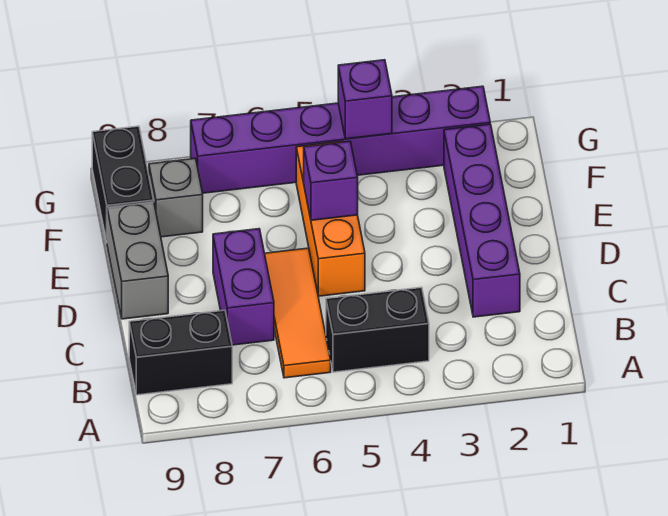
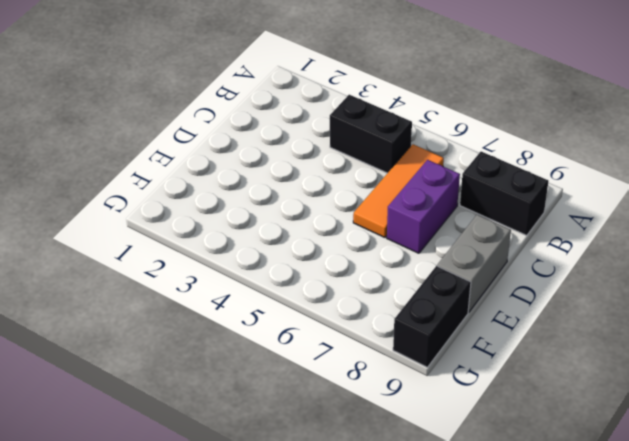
none -> purple brick C2:F2 level 1
none -> orange brick D5:F5 level 1
none -> grey brick F8 level 1

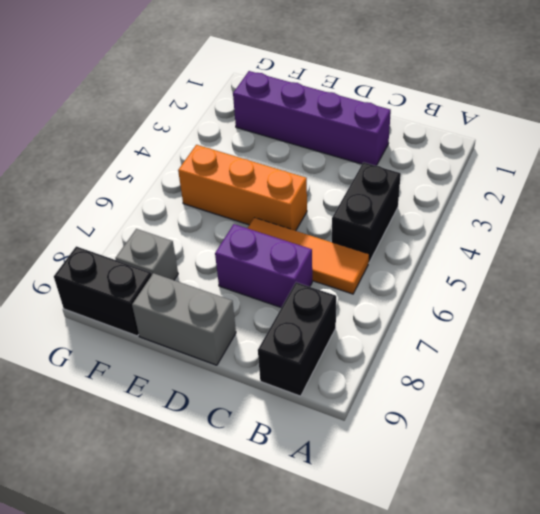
none -> purple brick G2:G7 level 1
none -> purple brick E5 level 2
none -> purple brick G4 level 2

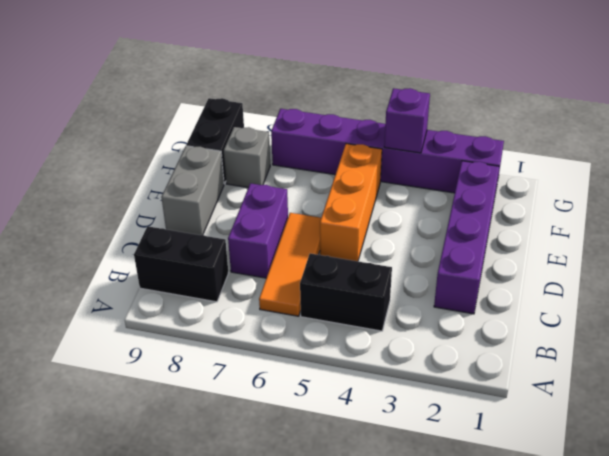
none -> purple brick E5 level 2

